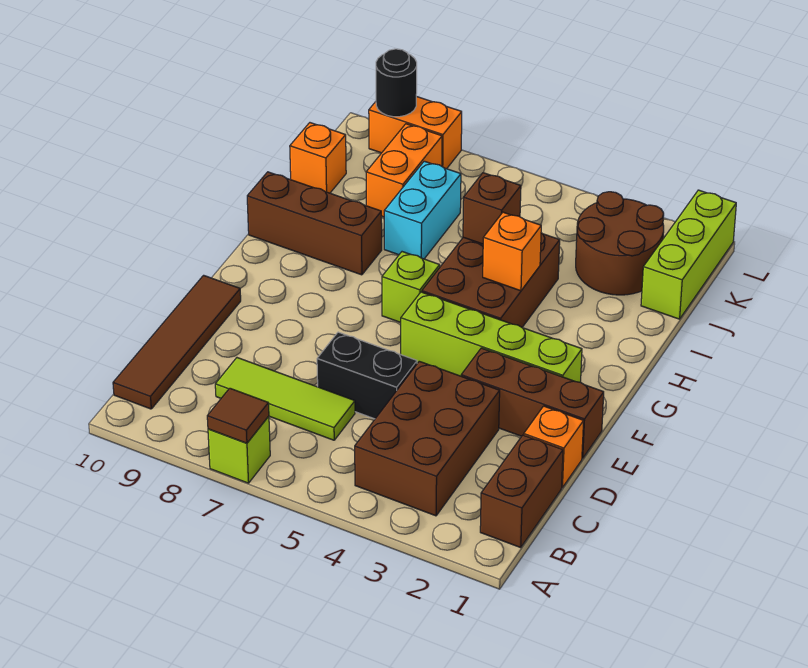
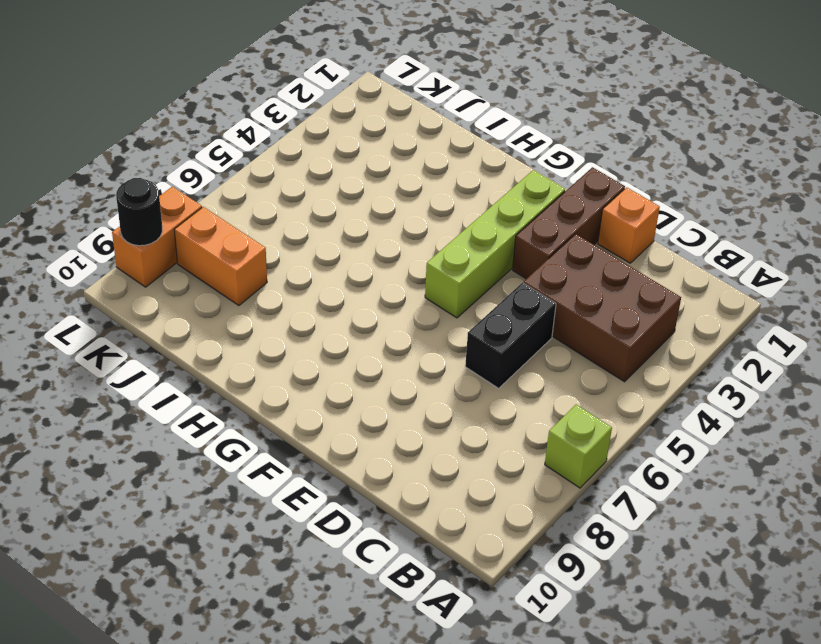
none -> brown brick B1:C1 level 1
none -> brown tile B10:E10 level 1
none -> lime tile C6:C8 level 1

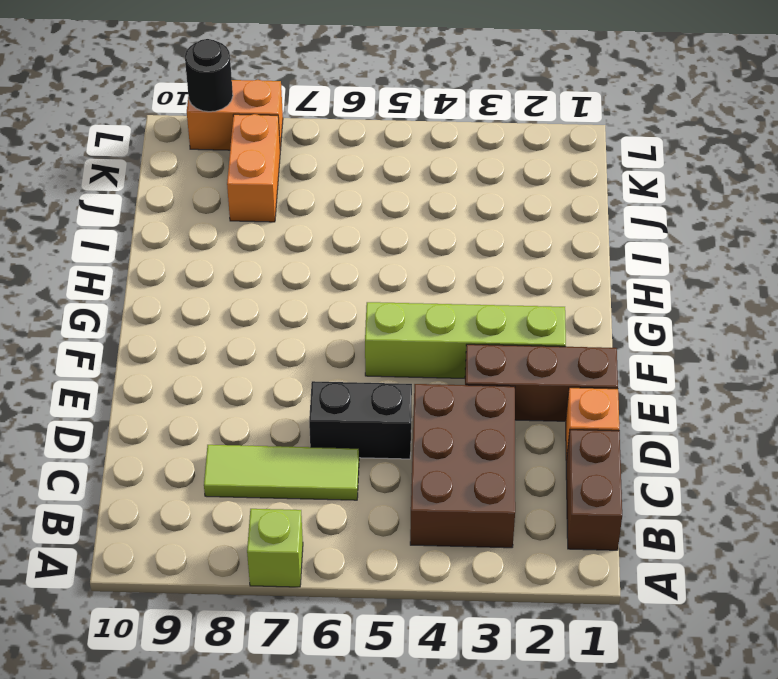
none -> brown tile B10:E10 level 1
none -> brown brick G4:I5 level 1
none -> lime brick G6 level 1

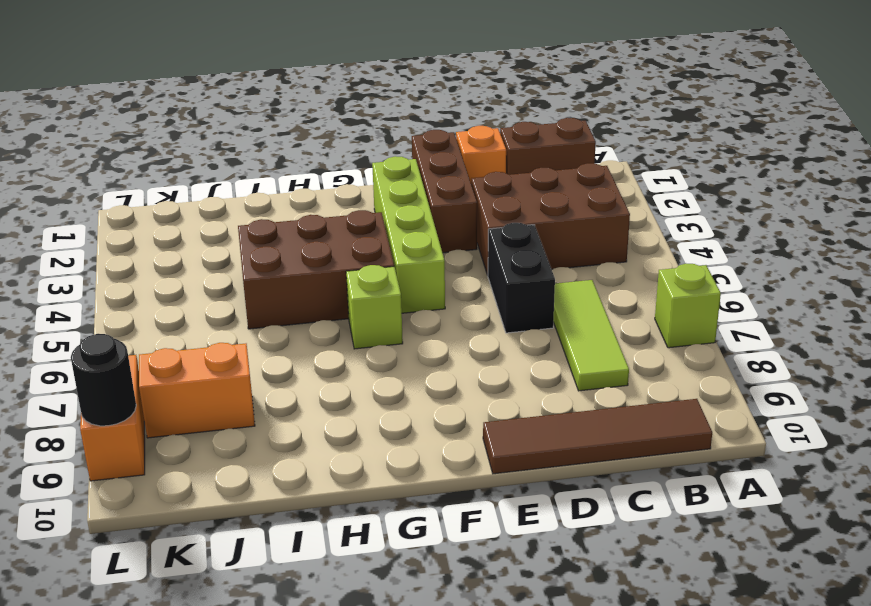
none -> brown brick H8:H10 level 1
none -> cyan brick I7:J7 level 1
none -> lime brick J1:L1 level 1

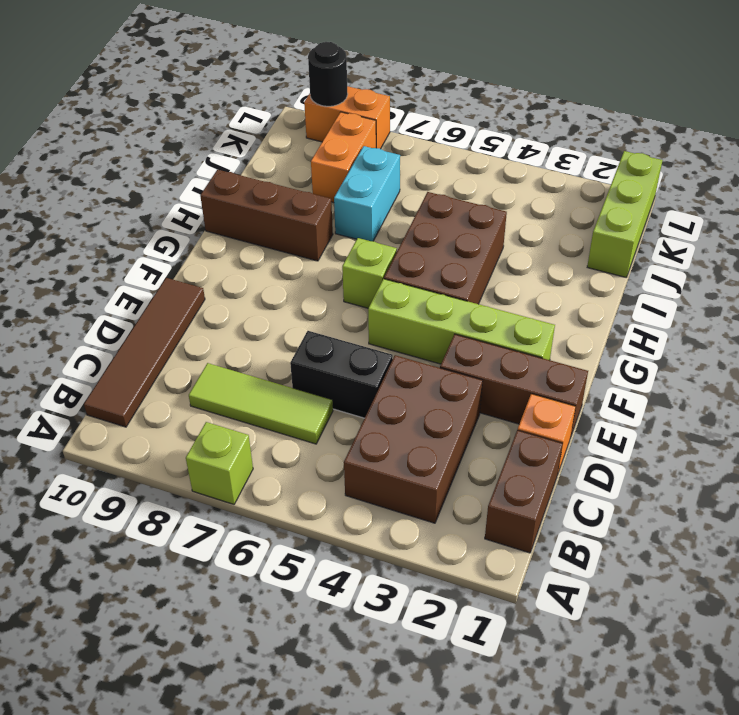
none -> brown round brick J2:K3 level 1
none -> orange brick J10 level 1
none -> brown tile A7 level 2

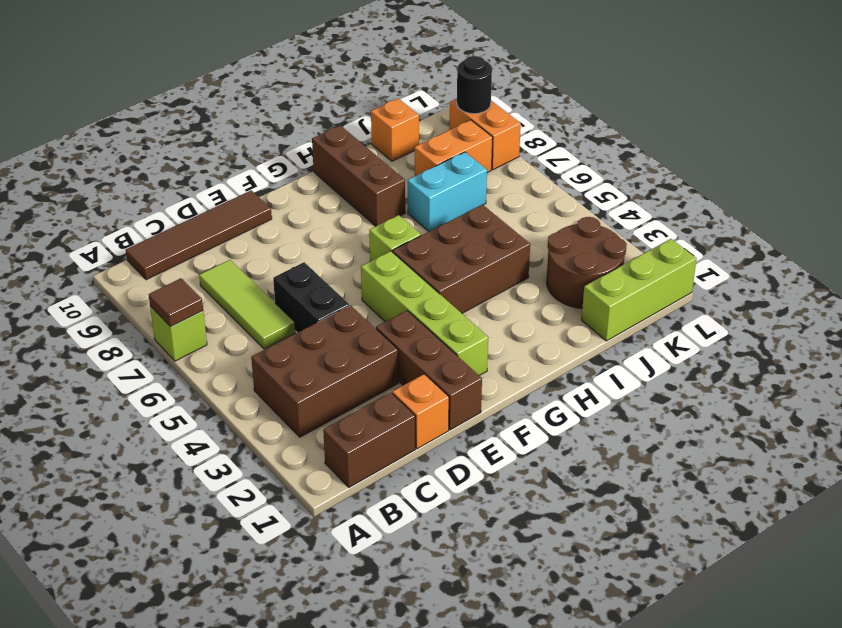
none -> orange brick H4 level 2
none -> brown brick I5 level 2

